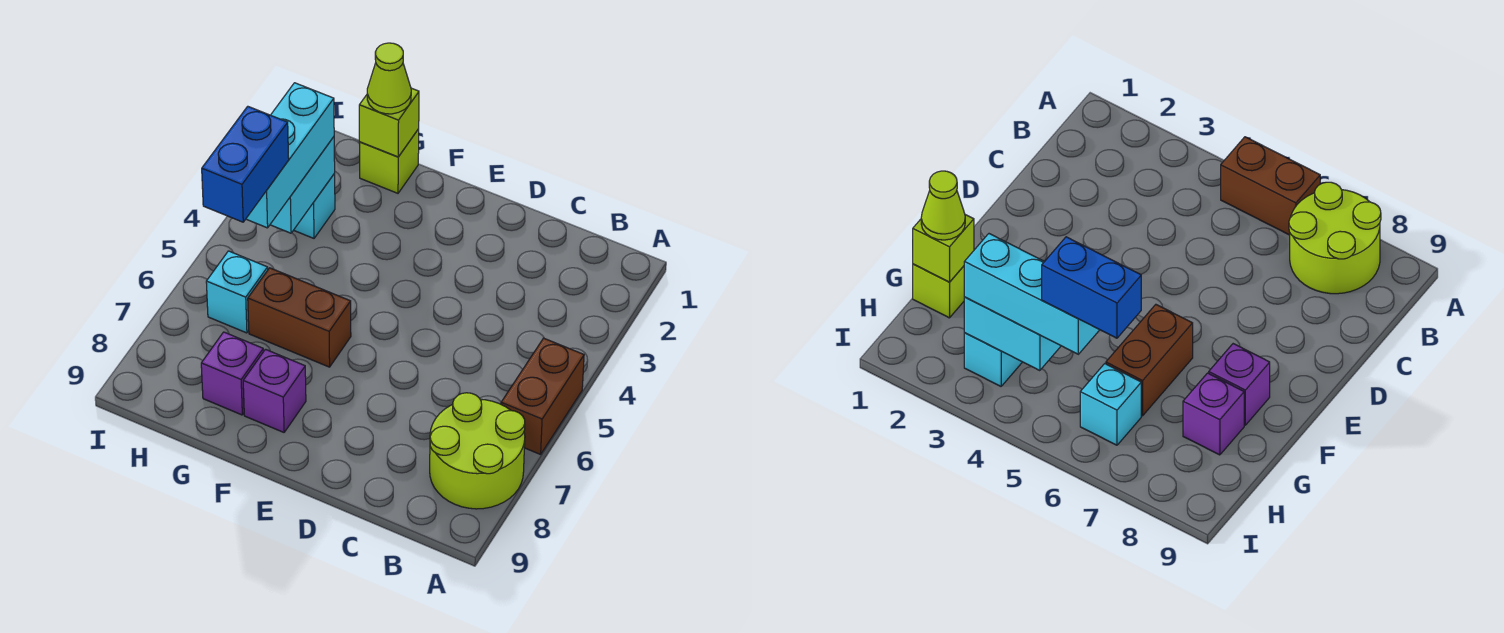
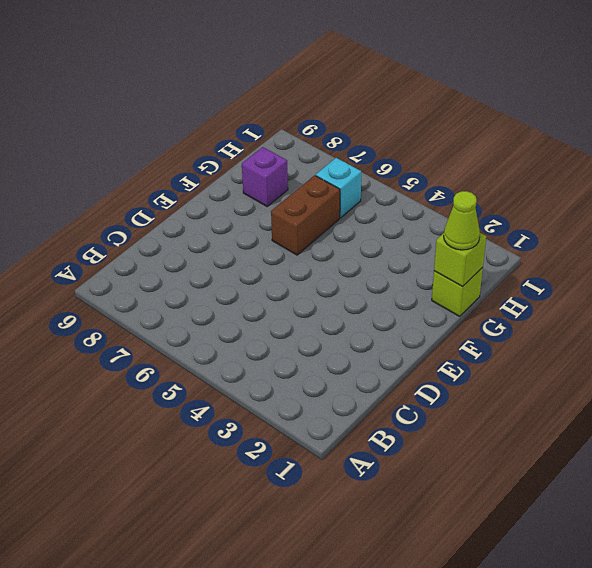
none -> brown brick A5:A6 level 1
none -> lime round brick A7:B8 level 1
none -> purple brick F8 level 1

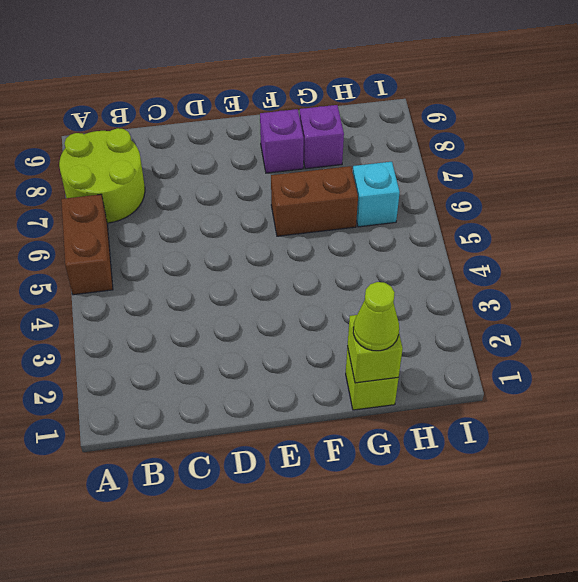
none -> cyan brick H3 level 1
none -> cyan brick H3:H4 level 2
none -> cyan brick H3:H5 level 3

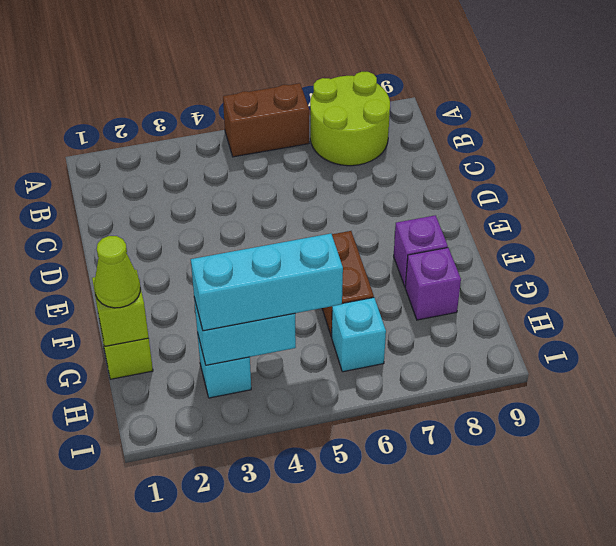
none -> blue brick H5:H6 level 4

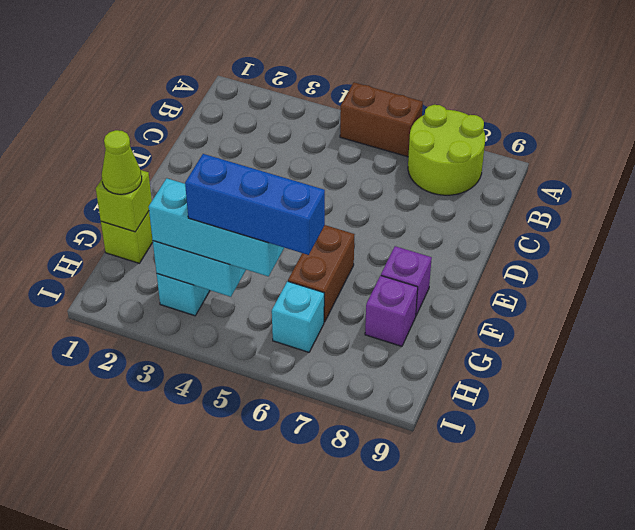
blue brick H4:H6 level 4 -> blue brick H5:H6 level 4

